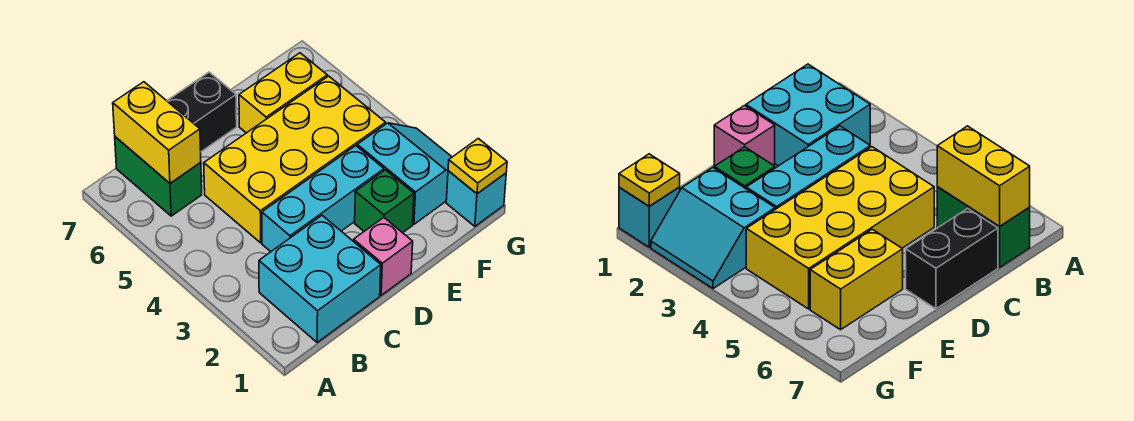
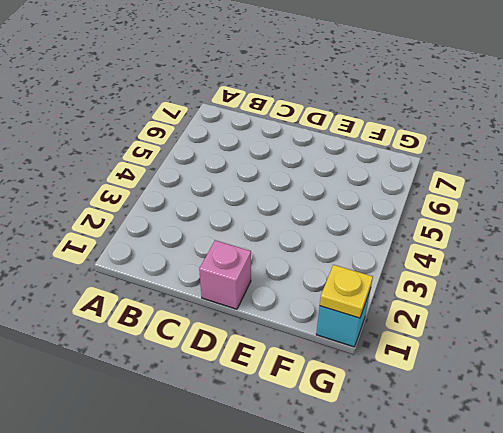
none -> cyan brick B1:C2 level 1
none -> green brick B6:B7 level 1
none -> cyan brick C3:E3 level 1

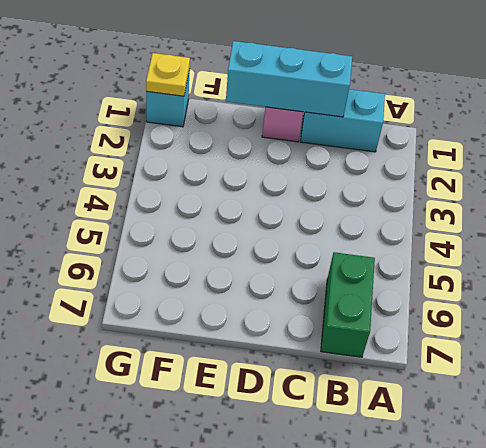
cyan brick B1:C1 level 1 -> cyan brick B1:C2 level 1
cyan brick C1:E1 level 2 -> cyan brick C3:E3 level 1
none -> yellow brick C4:F5 level 1
none -> black brick C7:D7 level 1
none -> green brick E2 level 1

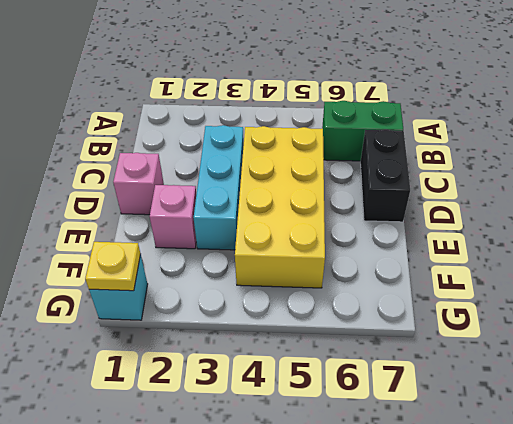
pink brick E2 level 1 -> green brick E2 level 1
none -> cyan brick B1:C2 level 1
none -> yellow brick E6:F6 level 1
none -> cyan slope F2:G3 level 1 top F

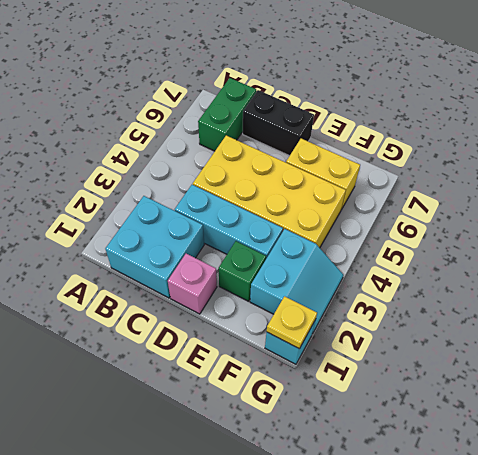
none -> yellow brick B6:B7 level 2

